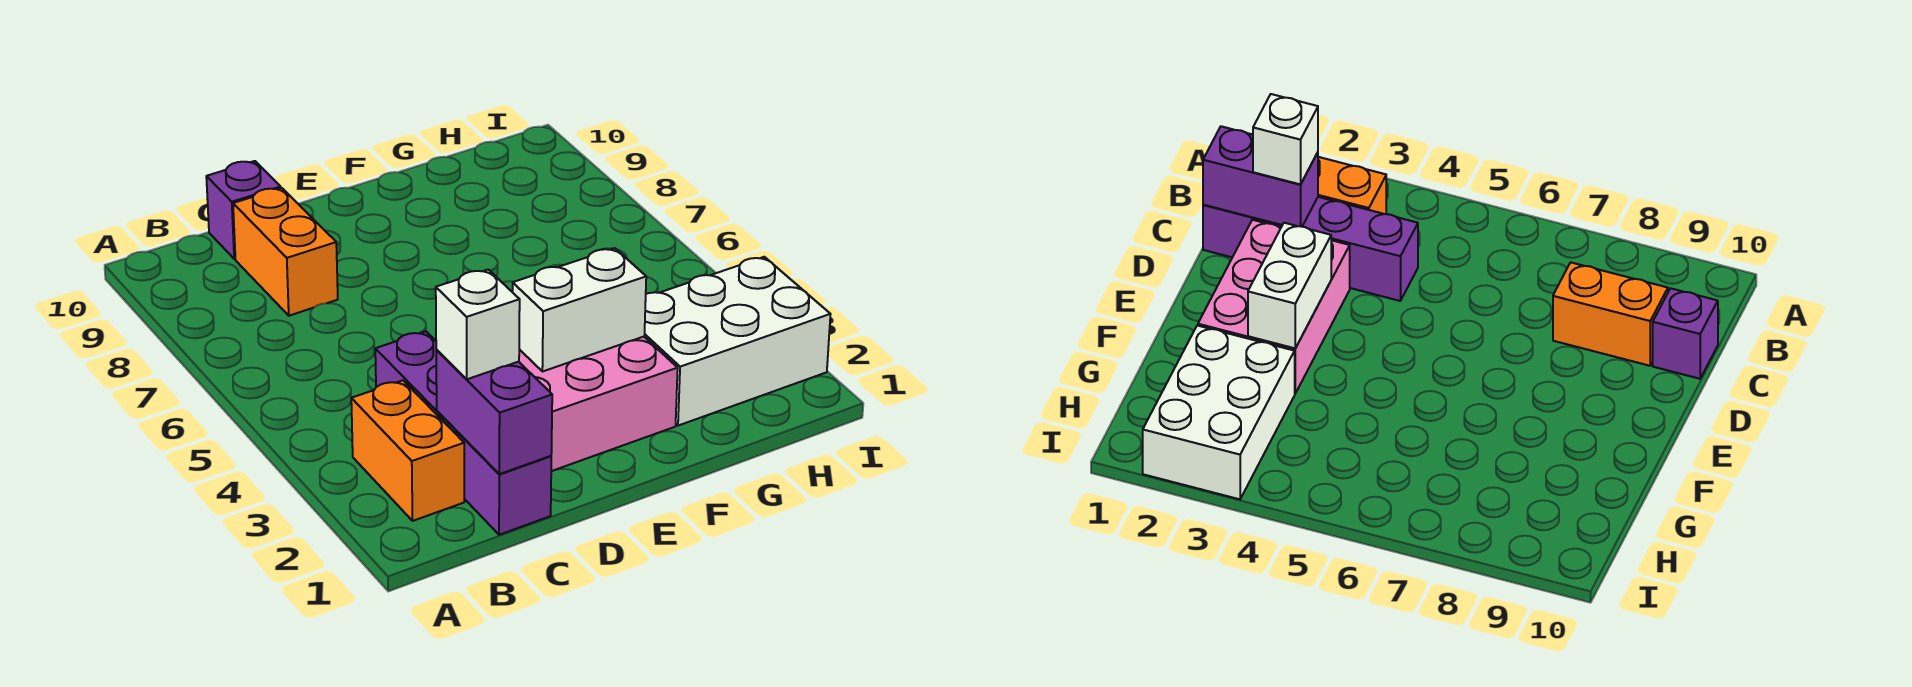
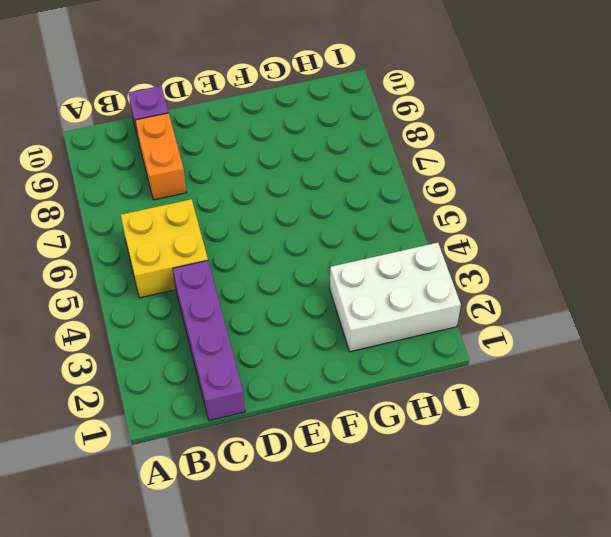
yellow brick B5:C6 level 1 -> none
none -> orange brick B2:B3 level 1
none -> pink brick D2:F3 level 1

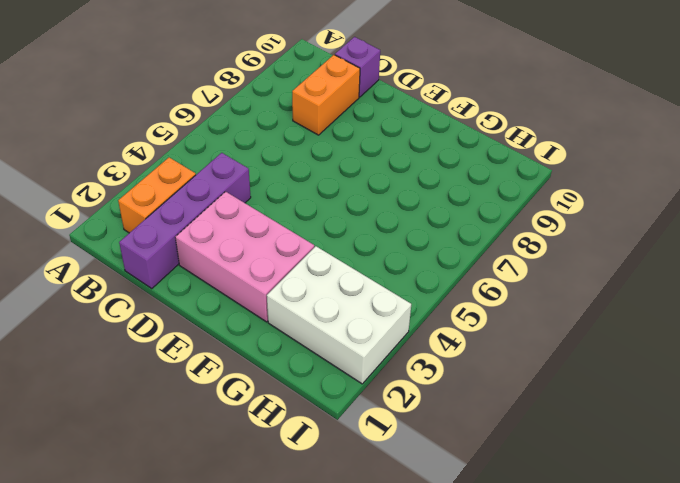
none -> purple brick C1:C2 level 2
none -> white brick E3:F3 level 2

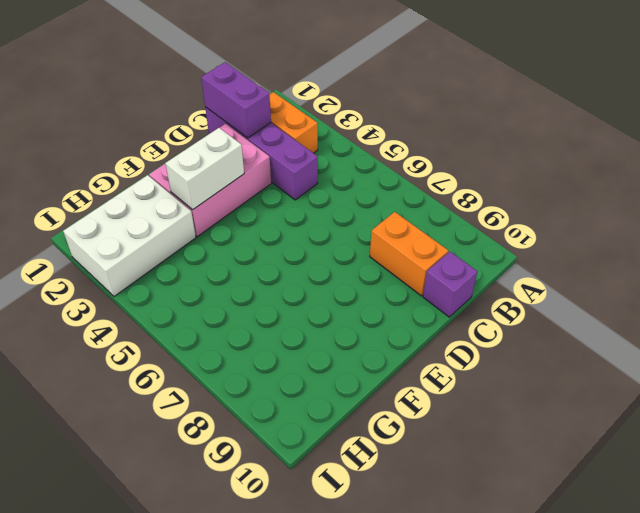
none -> white brick C2 level 3

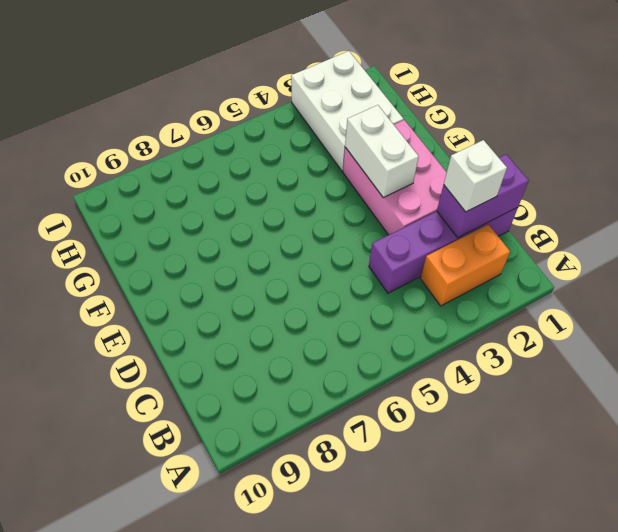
none -> orange brick C8:C9 level 1
none -> purple brick C10 level 1

